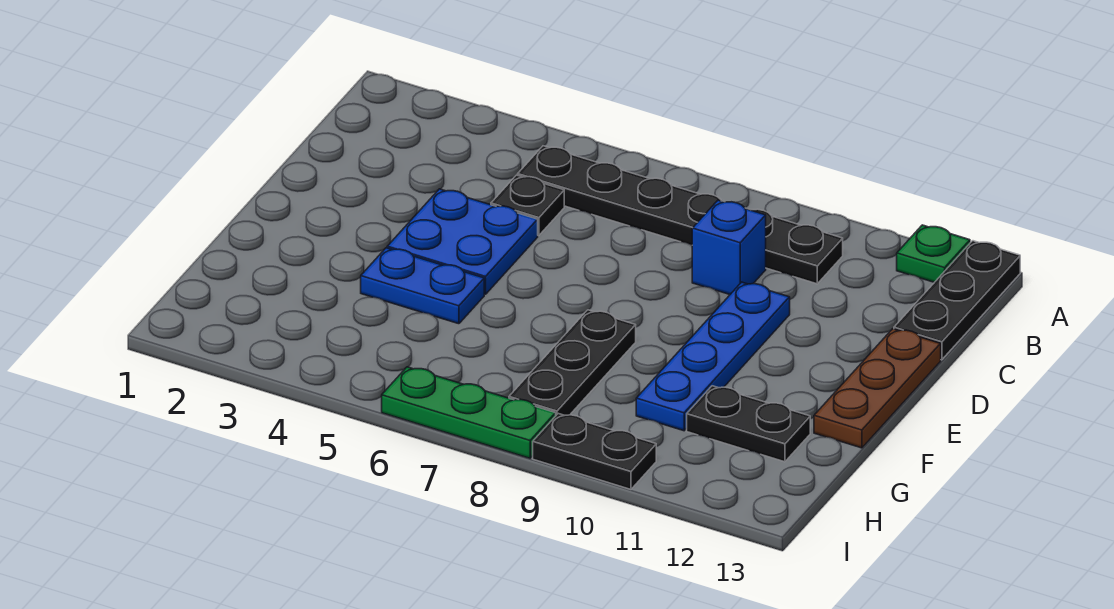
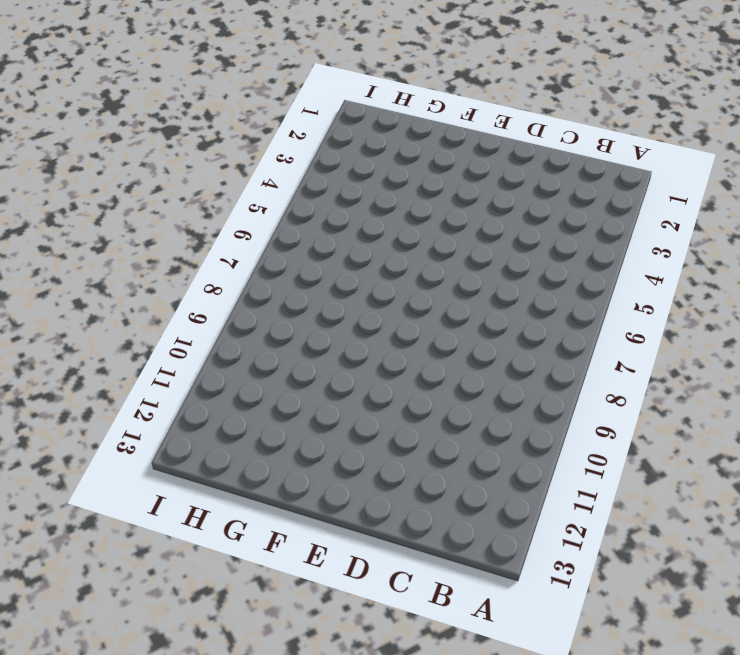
none -> green plate A12 level 1
none -> black plate A13:C13 level 1
none -> black plate B5:B10 level 1

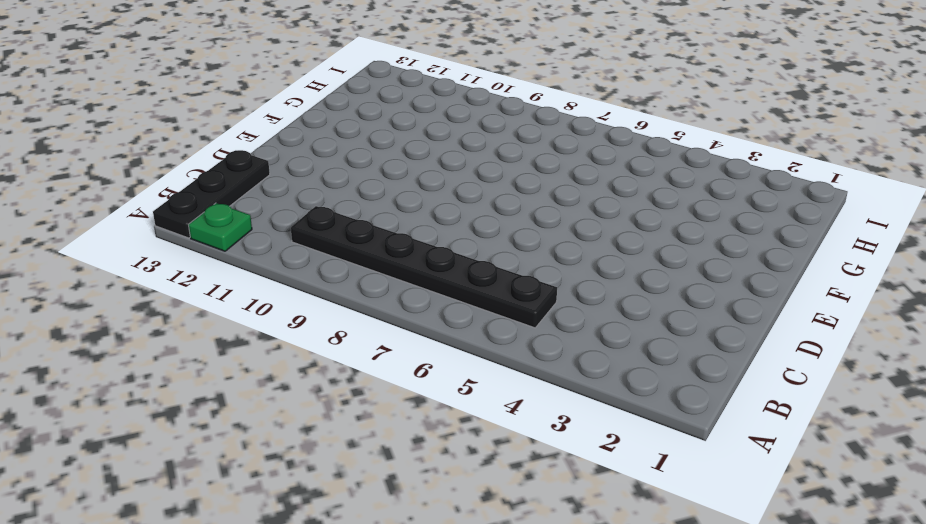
none -> black plate C5 level 1
none -> blue brick C9 level 1
none -> blue plate D4:E5 level 1

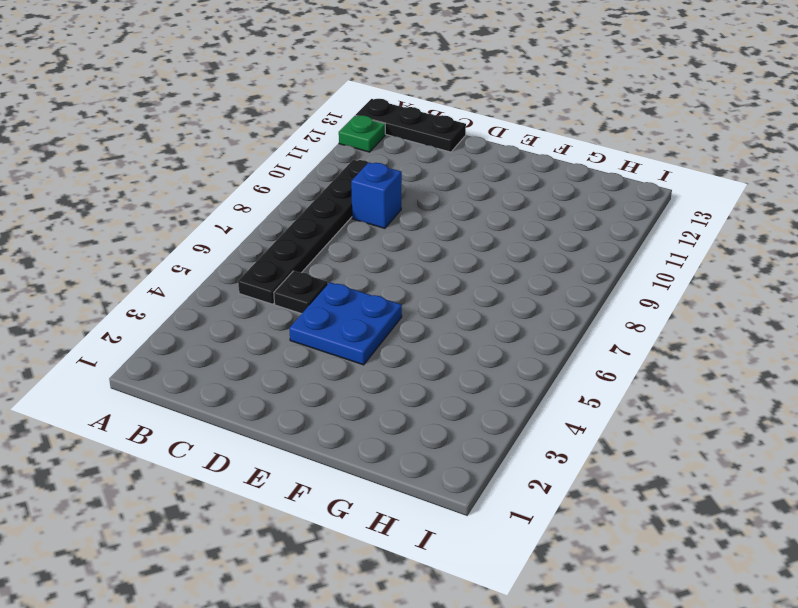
none -> blue plate D10:G10 level 1
none -> brown plate D13:F13 level 1
none -> blue plate F4:F5 level 1

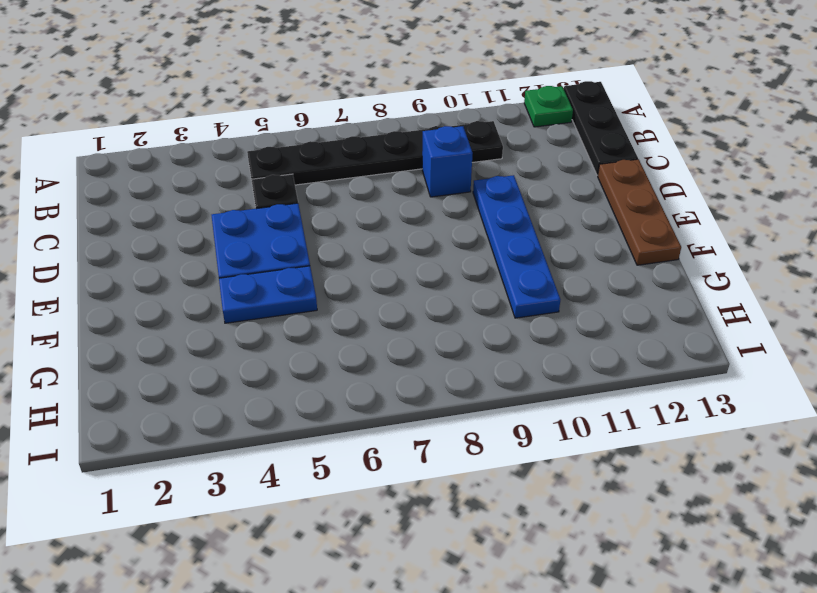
none -> black plate F8:H8 level 1
none -> black plate G11:G12 level 1
none -> green plate I6:I8 level 1

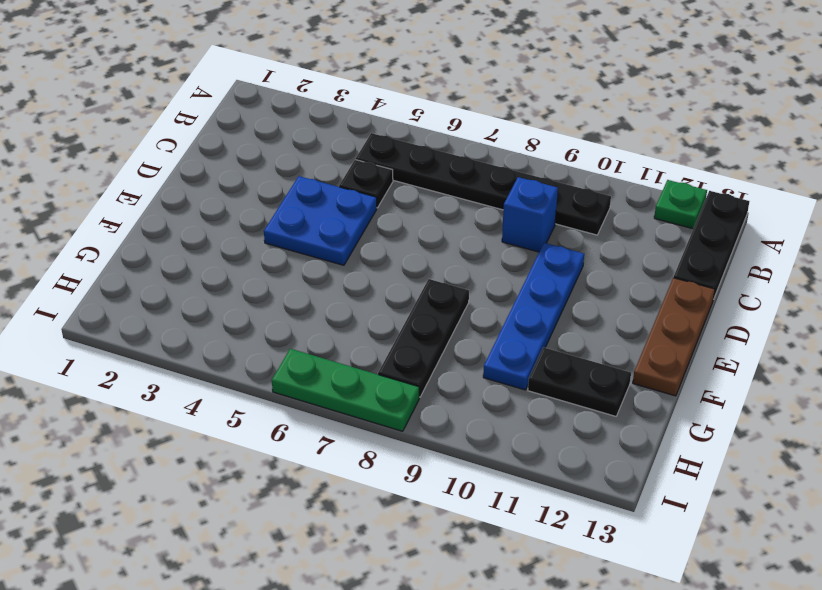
none -> blue plate F4:F5 level 1
none -> black plate I9:I10 level 1

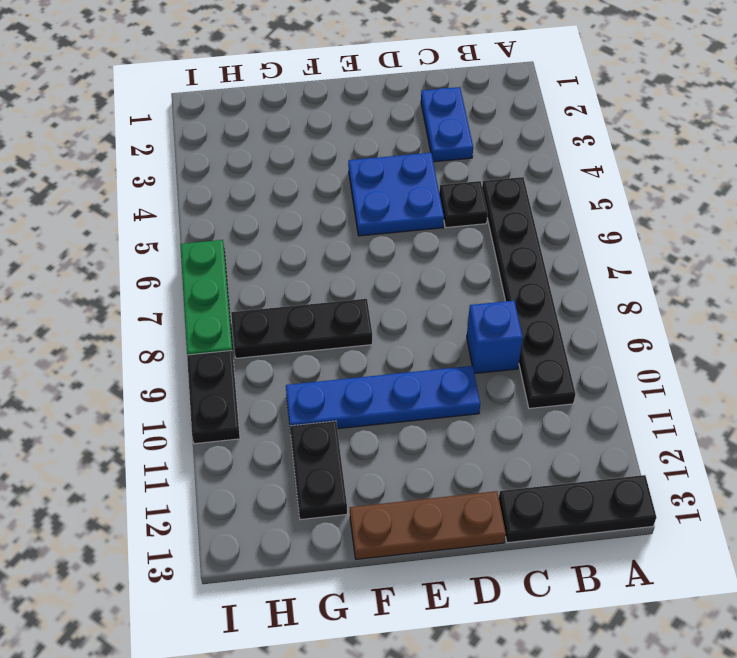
blue plate C2:C3 level 1 -> blue plate F4:F5 level 1
none -> green plate A12 level 1

